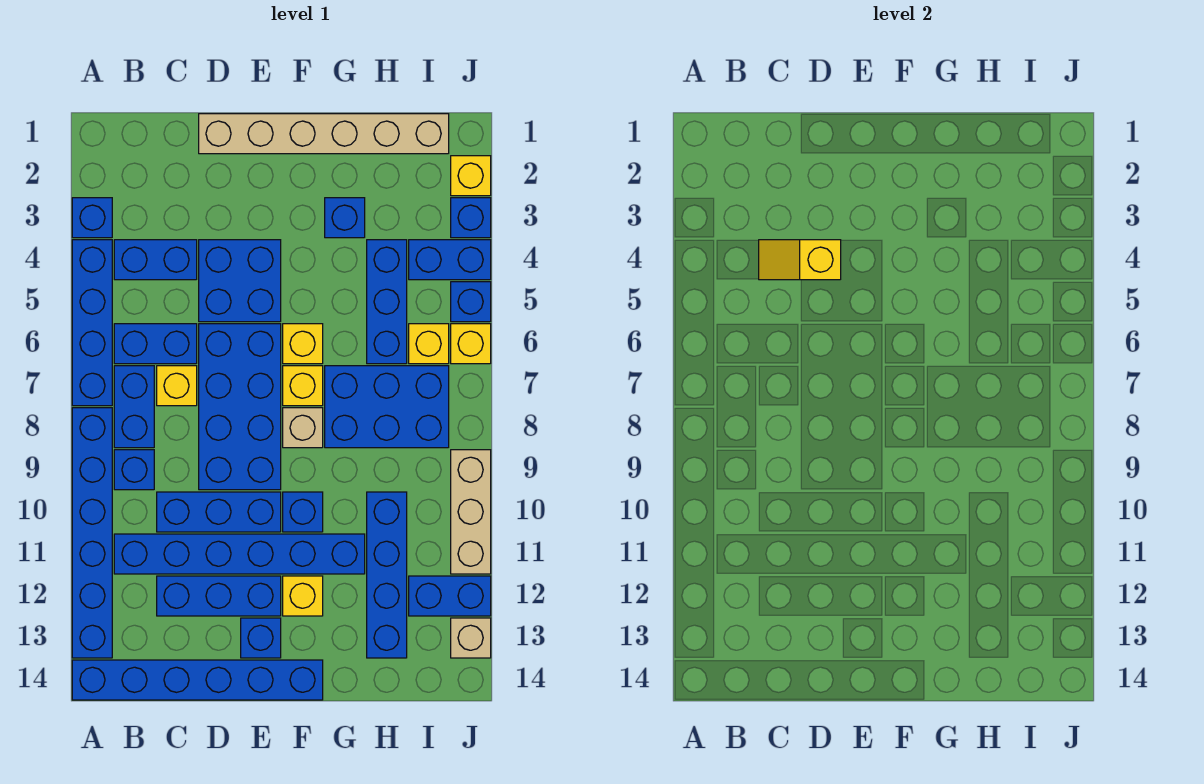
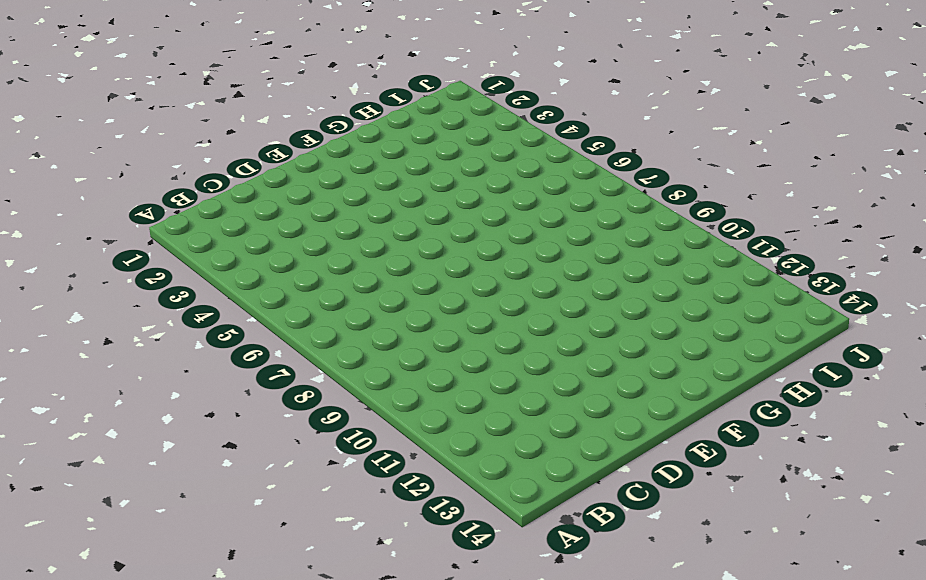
none -> blue brick A3 level 1
none -> blue brick A4:A7 level 1
none -> blue brick A8:A13 level 1
none -> blue brick A14:F14 level 1

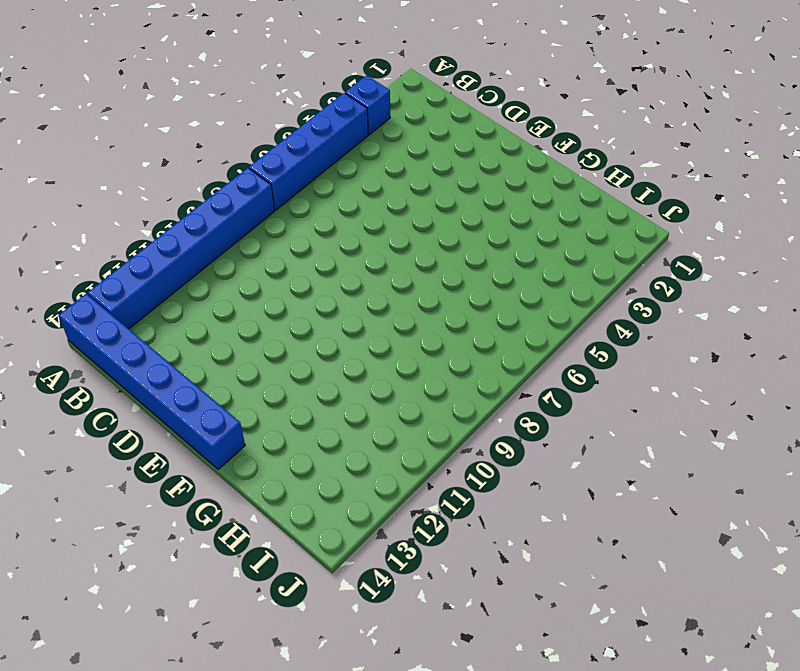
none -> blue brick B4:C4 level 1
none -> blue brick B6:C6 level 1
none -> blue brick B7:B8 level 1
none -> blue brick B9 level 1

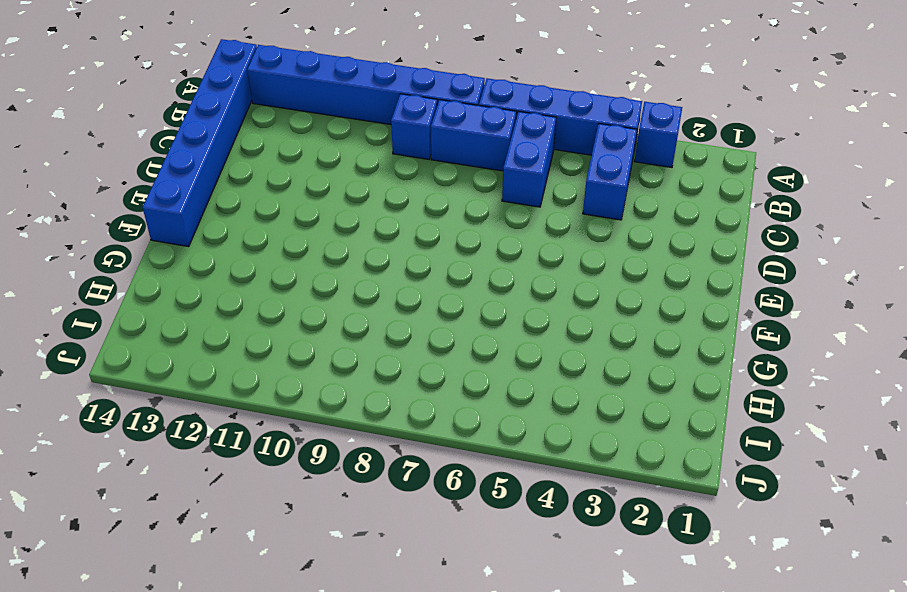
none -> blue brick B11:G11 level 1
none -> yellow brick C7 level 1
none -> blue brick C10:E10 level 1
none -> blue brick C12:E12 level 1

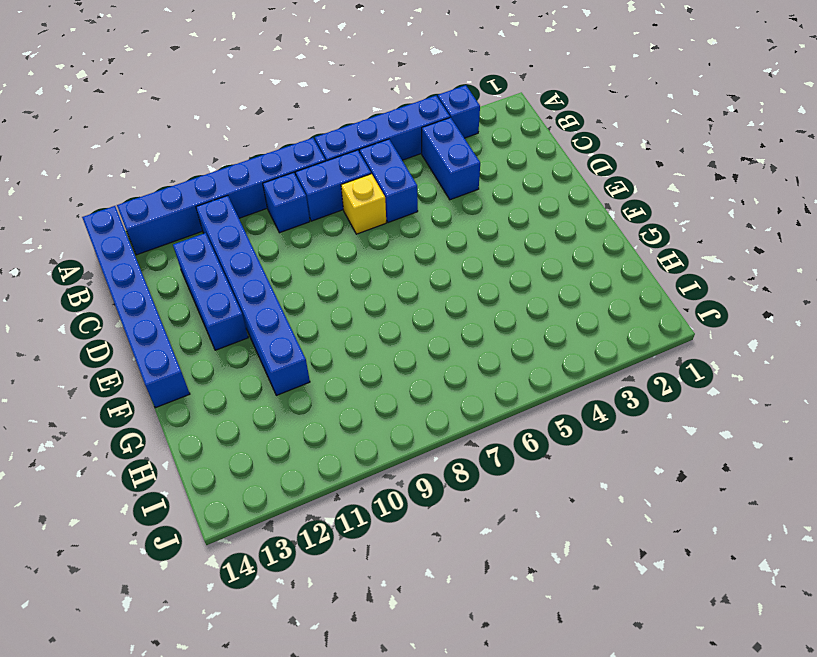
none -> blue brick C10:E10 level 1
none -> tan brick D1:I1 level 1
none -> blue brick D4:E5 level 1
none -> blue brick D6:E9 level 1

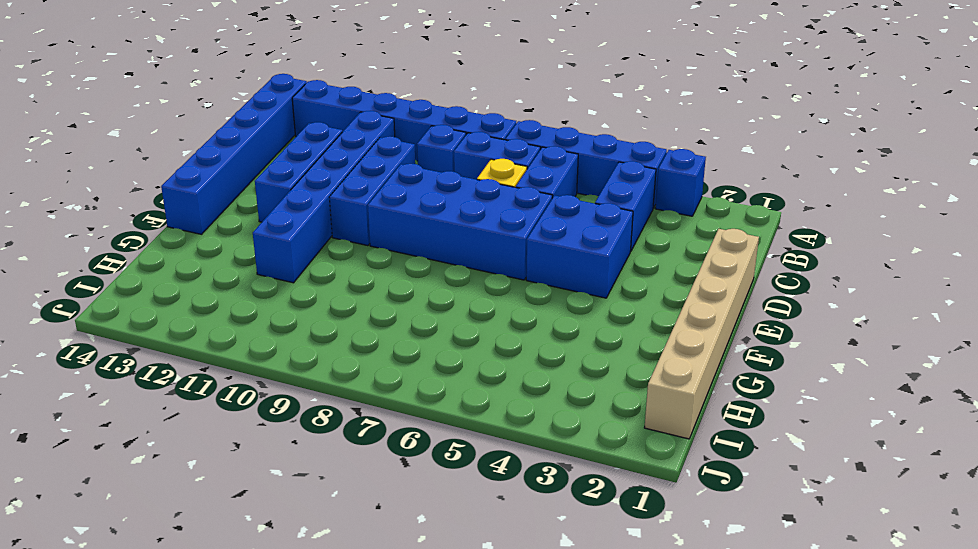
none -> blue brick E13 level 1
none -> yellow brick F6 level 1
none -> yellow brick F7 level 1
none -> tan brick F8 level 1

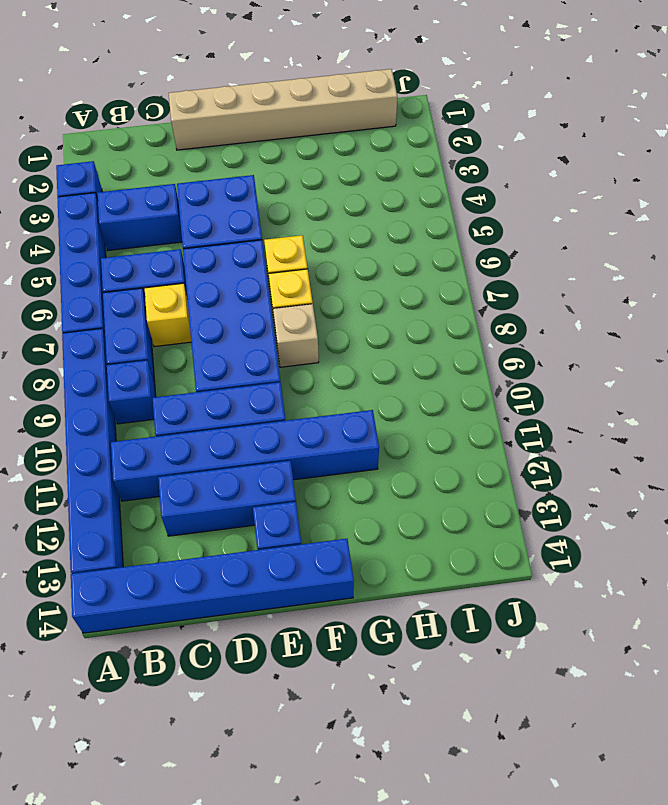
none -> blue brick F10 level 1
none -> yellow brick F12 level 1
none -> blue brick G3 level 1
none -> blue brick G7:I8 level 1

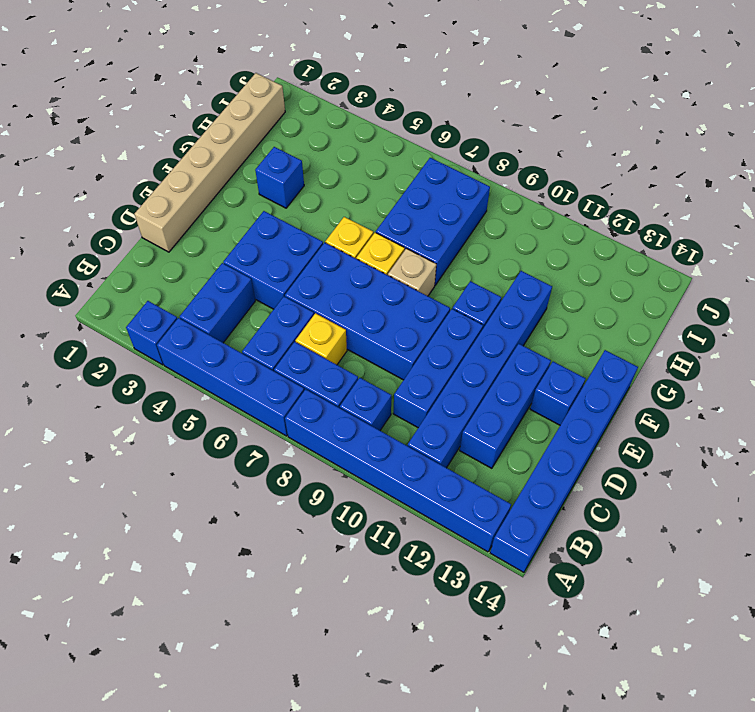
none -> yellow brick F12 level 1
none -> blue brick H4:H6 level 1
none -> blue brick H10:H13 level 1
none -> blue brick I4:J4 level 1

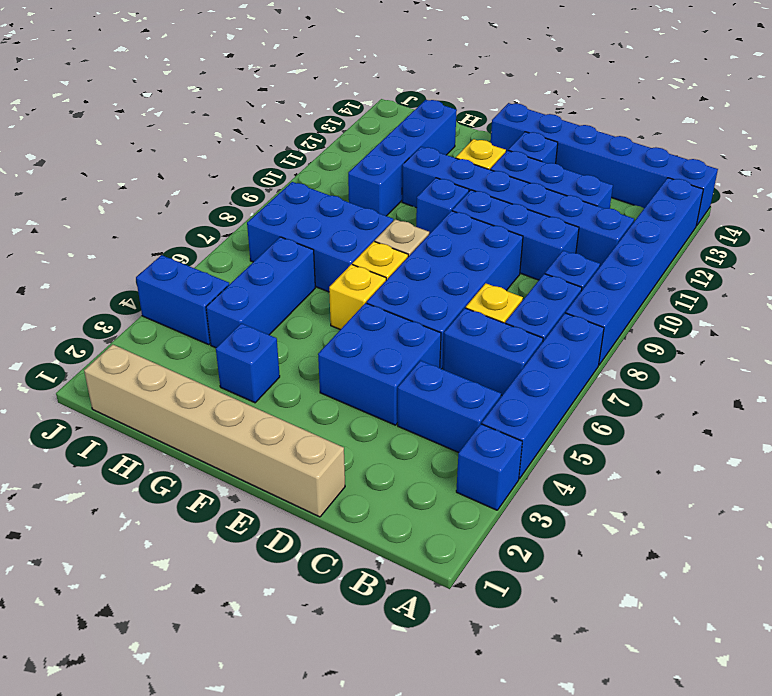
none -> yellow brick I6 level 1
none -> blue brick I12:J12 level 1
none -> yellow brick J2 level 1
none -> blue brick J3 level 1

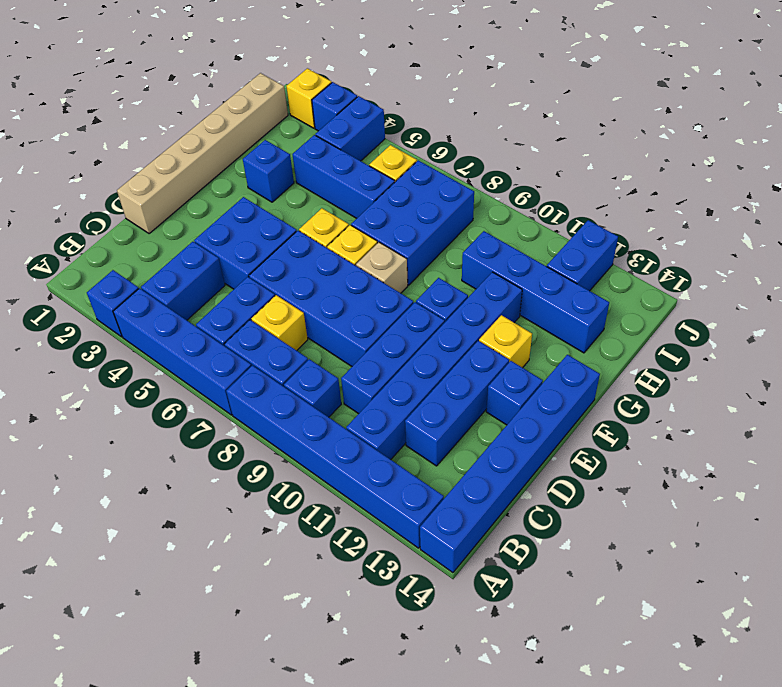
none -> blue brick J5 level 1
none -> yellow brick J6 level 1
none -> tan brick J9:J11 level 1
none -> tan brick J13 level 1

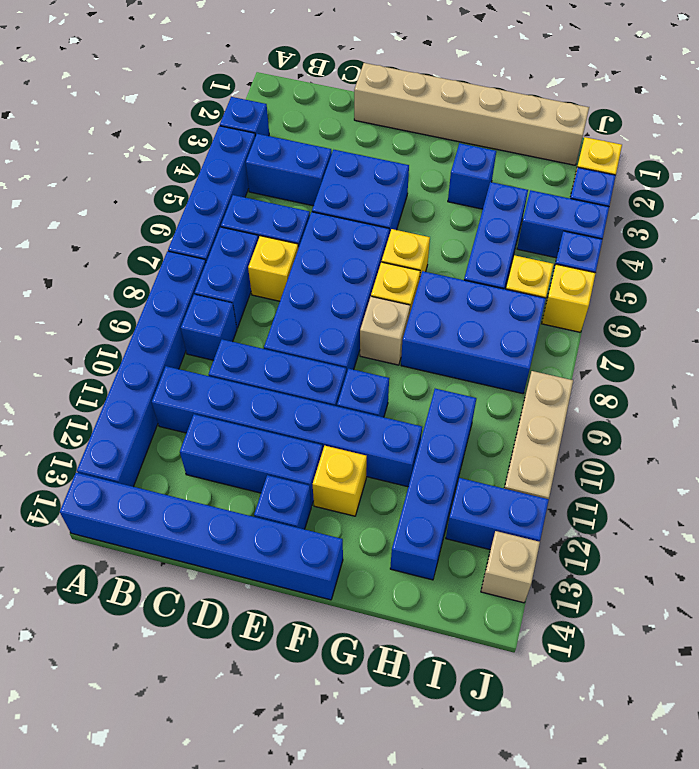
none -> yellow slope C4:D4 level 2 top D

